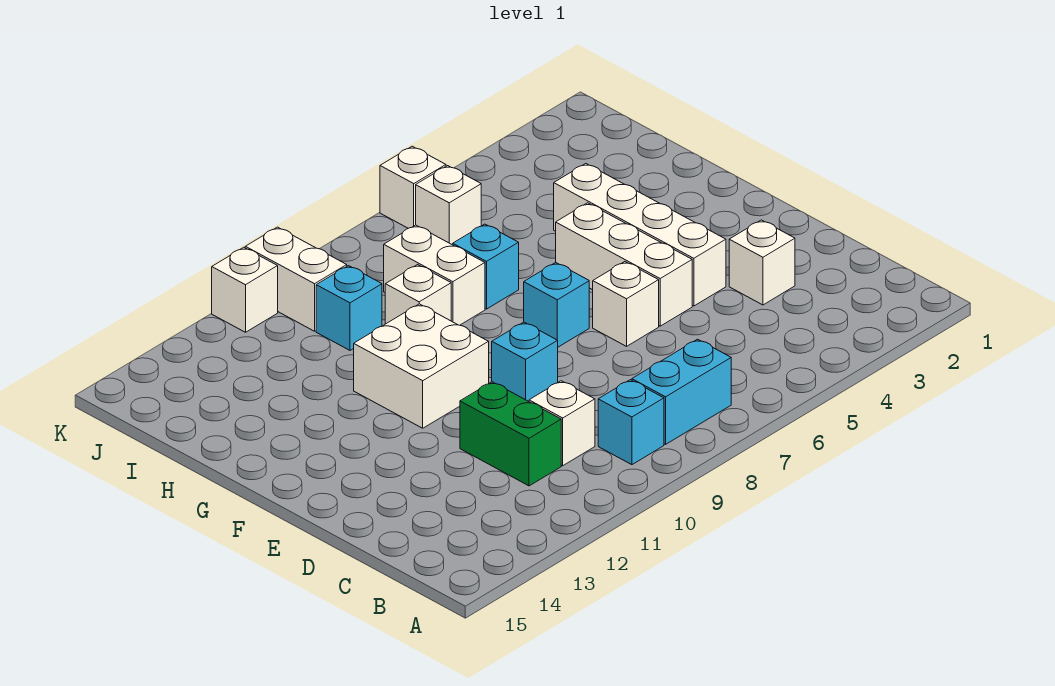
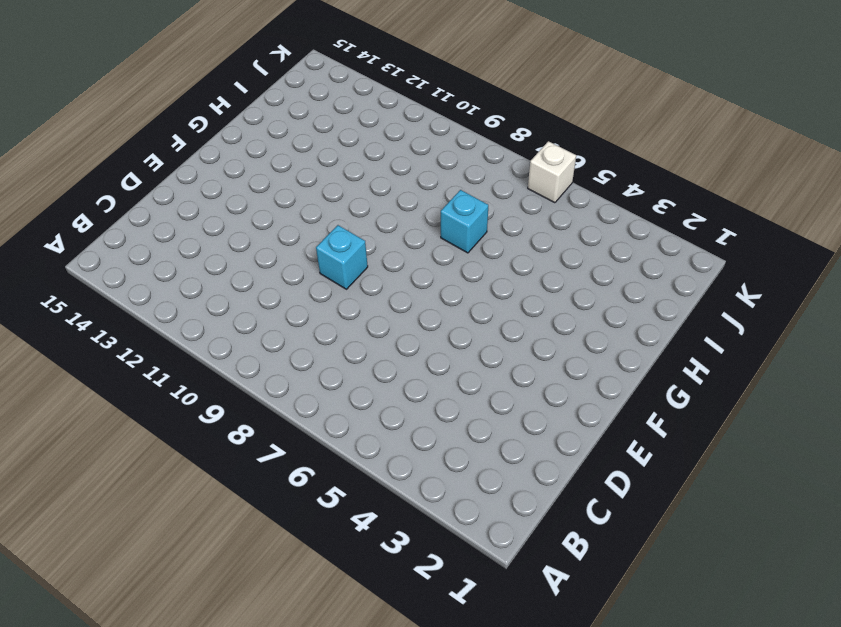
none -> cyan brick B7:B8 level 1
none -> cyan brick B9 level 1
none -> white brick C10 level 1

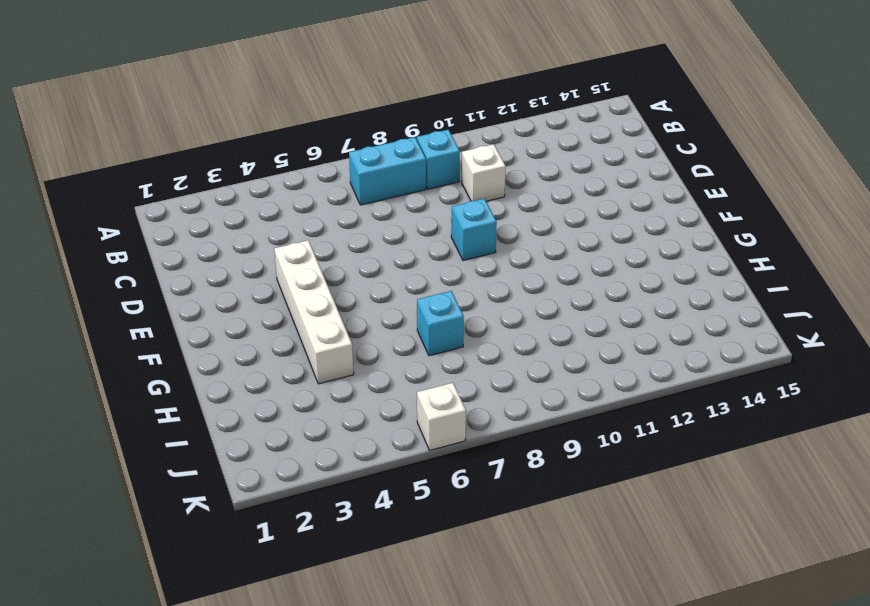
none -> green brick C11:D11 level 1
none -> white brick D3 level 1
none -> white brick E5:G5 level 1

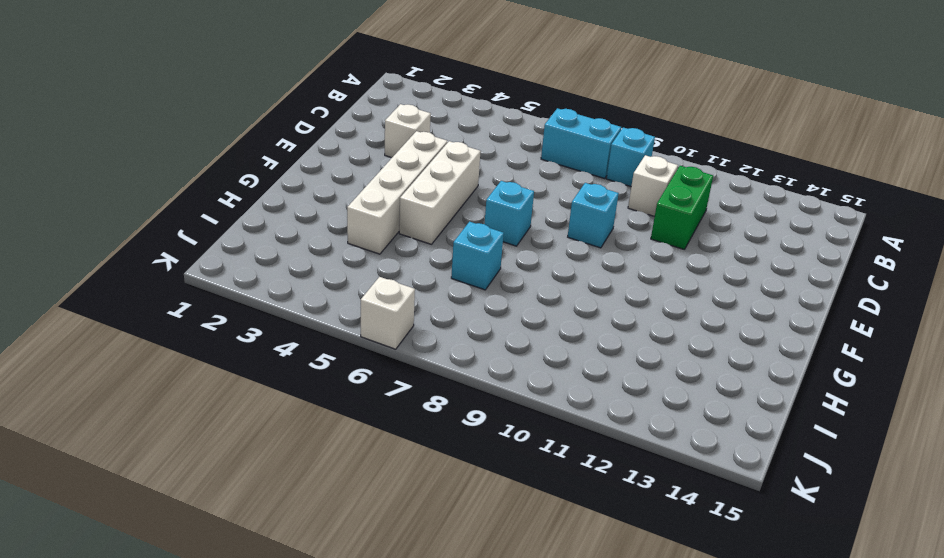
none -> white brick E6 level 1
none -> white brick F10:G11 level 1
none -> white brick H8:I8 level 1

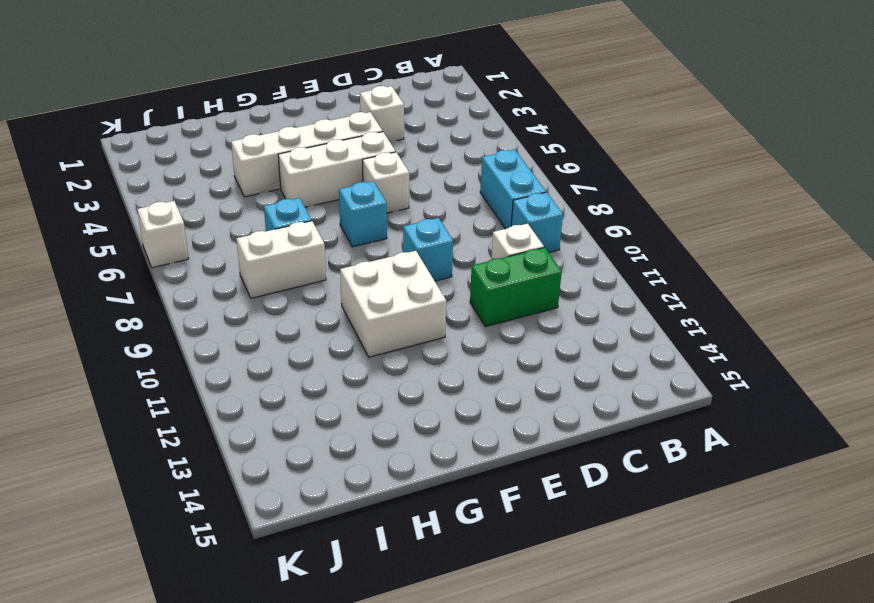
none -> white brick H9 level 1
none -> cyan brick I10 level 1
none -> white brick J6 level 1

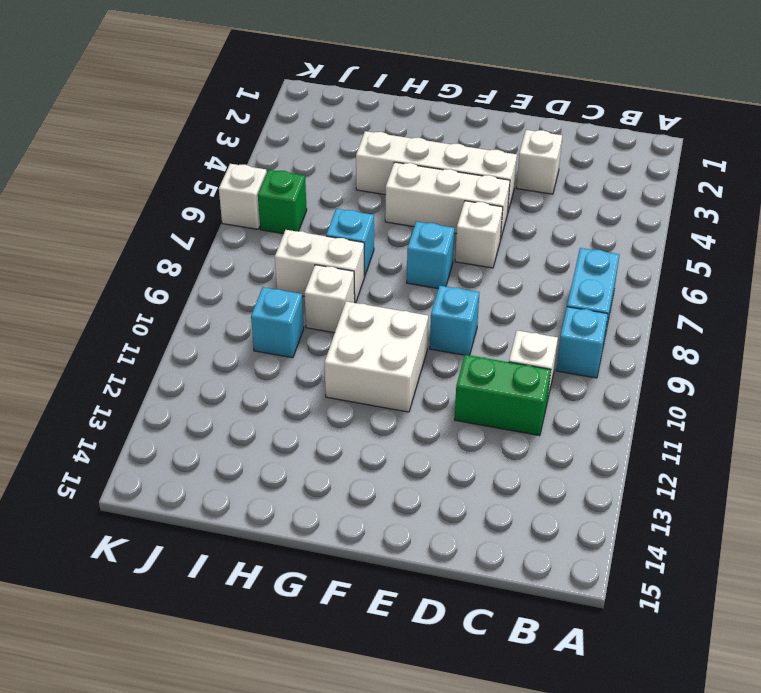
green brick J6 level 1 -> white brick J6 level 1
none -> white brick J10:K10 level 1
none -> white brick K11 level 1

